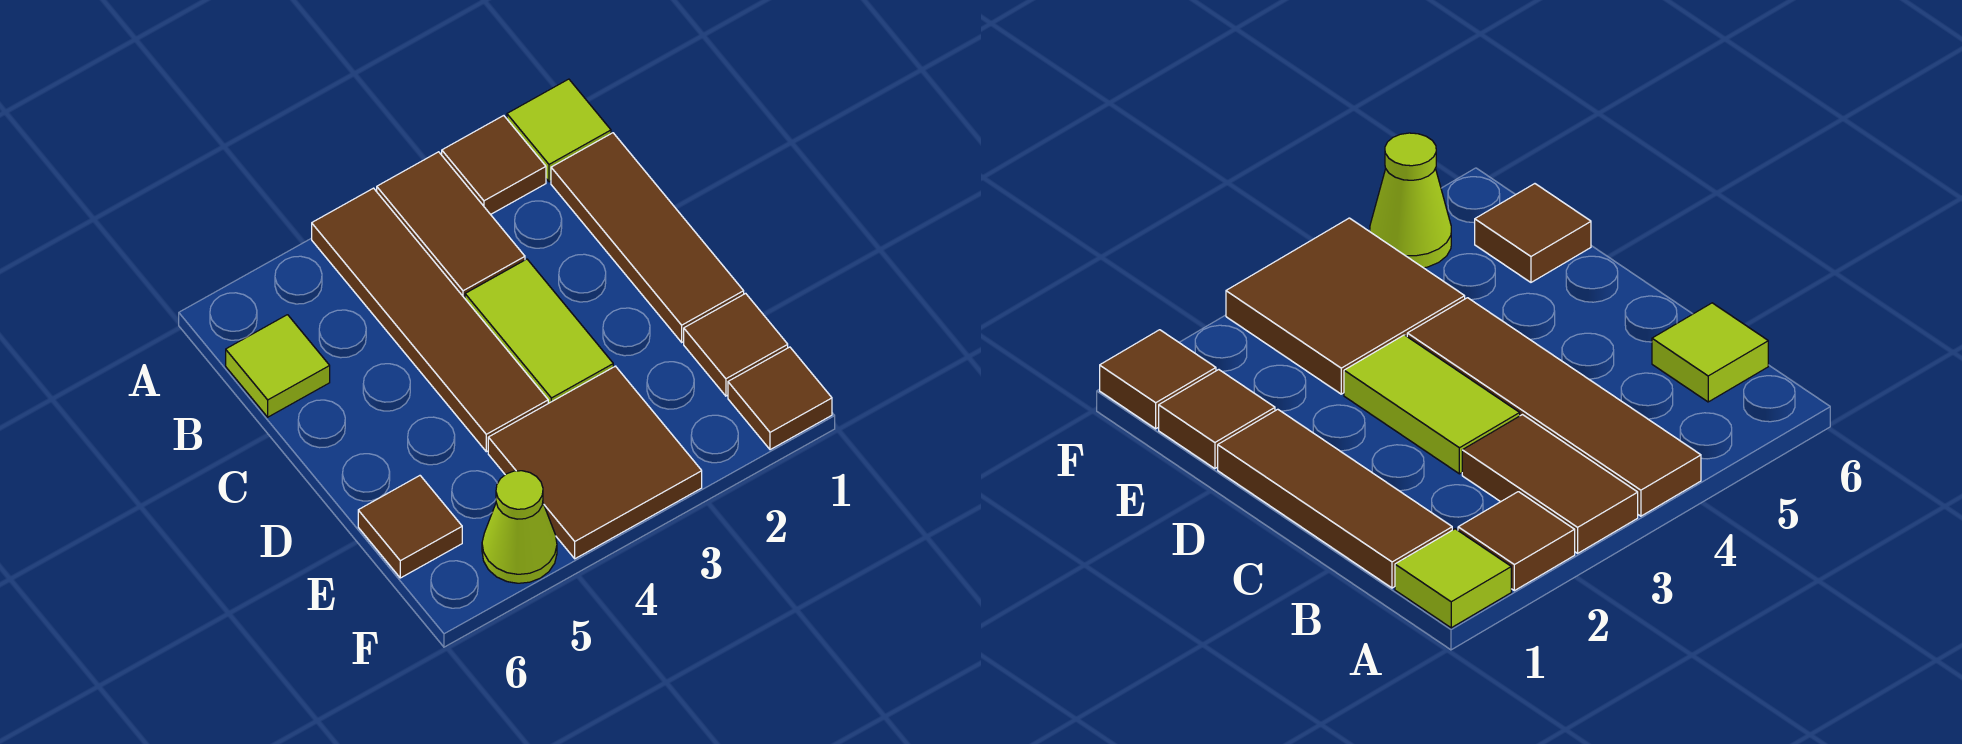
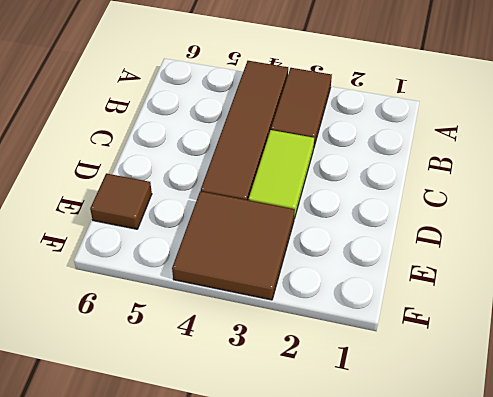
none -> lime tile A1 level 1
none -> brown tile A2 level 1
none -> brown tile B1:D1 level 1

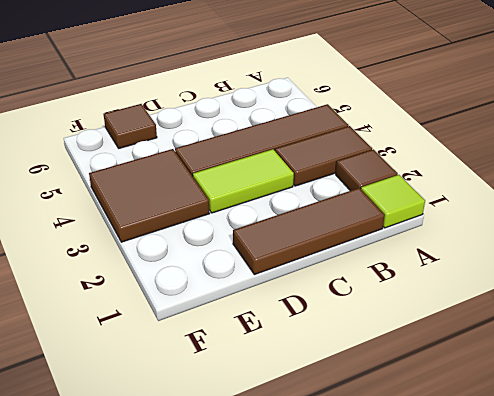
none -> lime tile B6 level 1
none -> brown tile E1 level 1
none -> brown tile F1 level 1

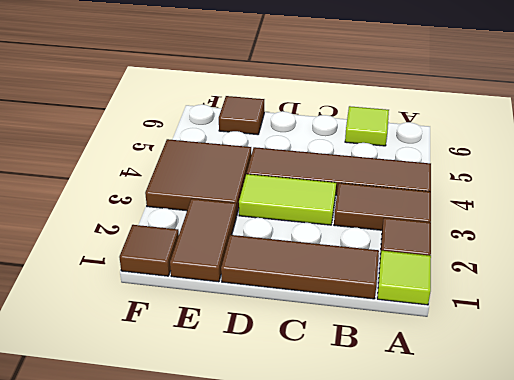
brown tile E1:E2 level 1 -> brown tile E1 level 1
none -> lime cone F5 level 1

